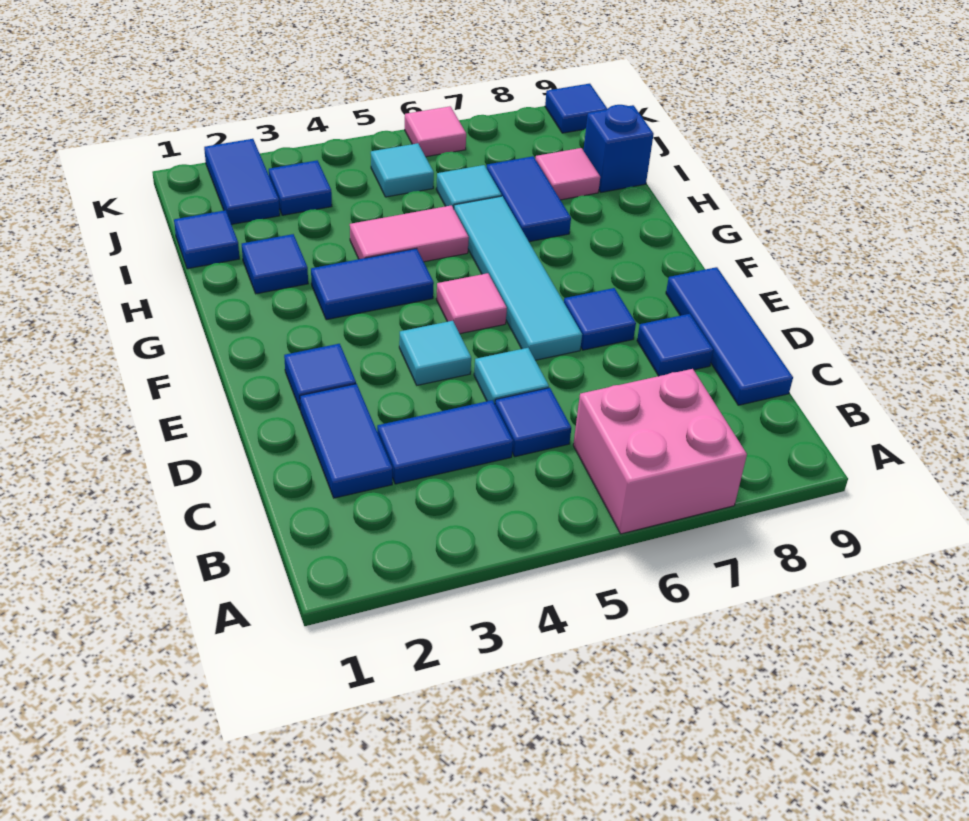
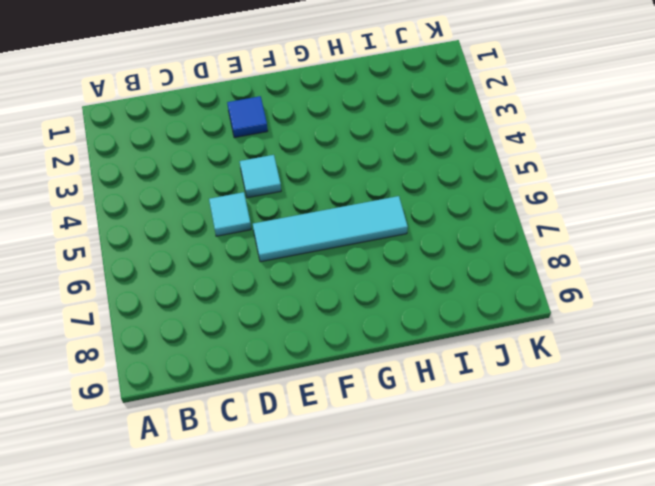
none -> pink brick A6:B7 level 1
none -> blue tile C2:D2 level 1
none -> blue tile C3:C4 level 1

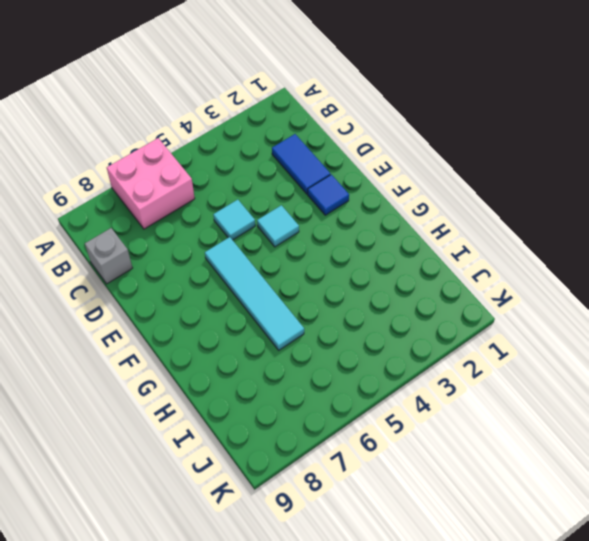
grey brick C9 level 1 -> blue tile C9:E9 level 1
none -> blue tile C3:C4 level 1
none -> blue tile C5 level 1
none -> blue tile D8 level 1

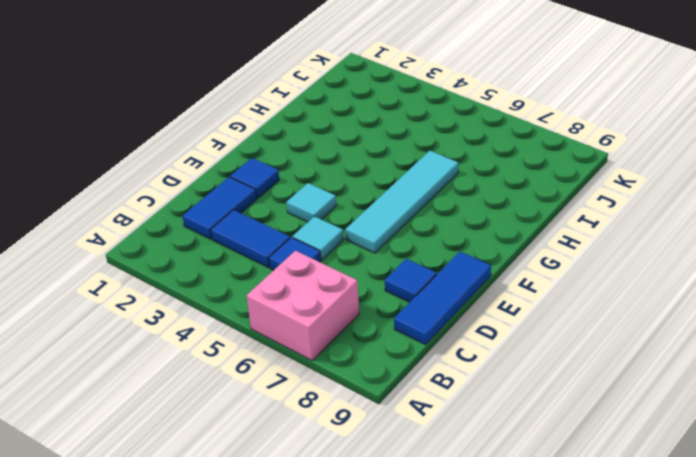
none -> blue tile E7 level 1
none -> pink tile F5 level 1
none -> blue tile G3:G4 level 1

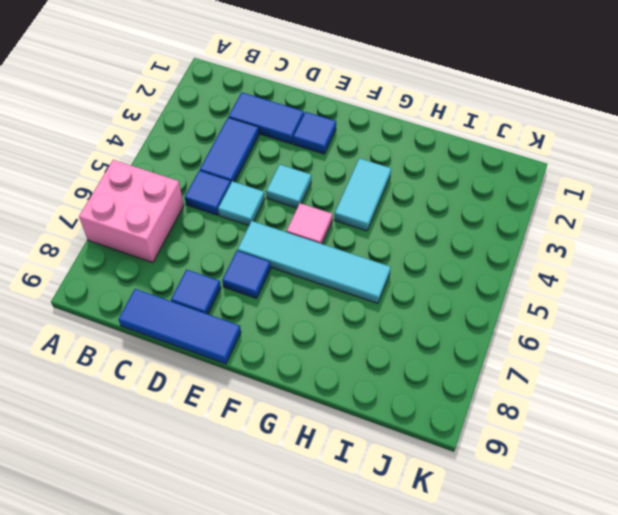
cyan tile G3:G4 level 1 -> blue tile G3:G4 level 1
none -> blue tile H2 level 1
none -> pink tile H4:H5 level 1
none -> blue tile H7:I7 level 1

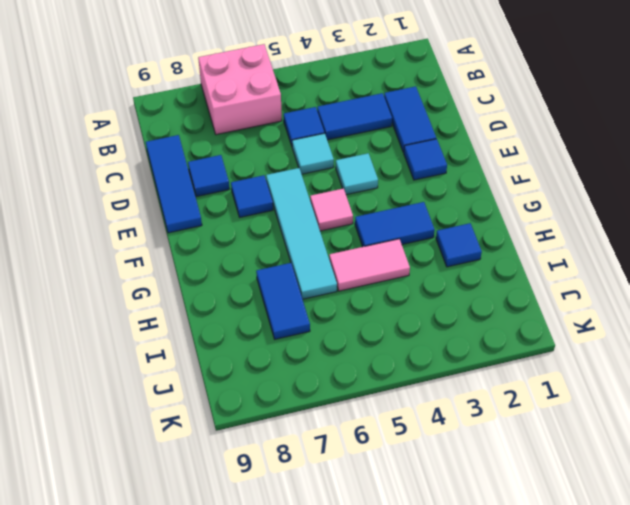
none -> blue tile I1 level 1
none -> cyan tile I6 level 1
none -> pink tile I8 level 1

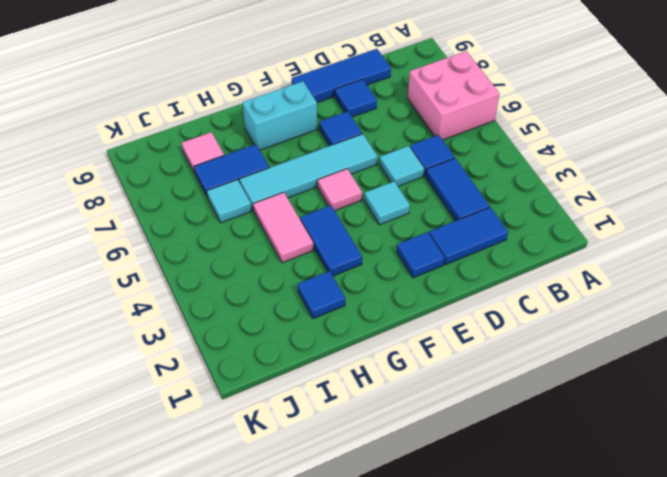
cyan brick F8:G8 level 1 -> none
none -> blue tile I1 level 1
none -> blue brick I9 level 1
none -> blue tile J2:K2 level 1

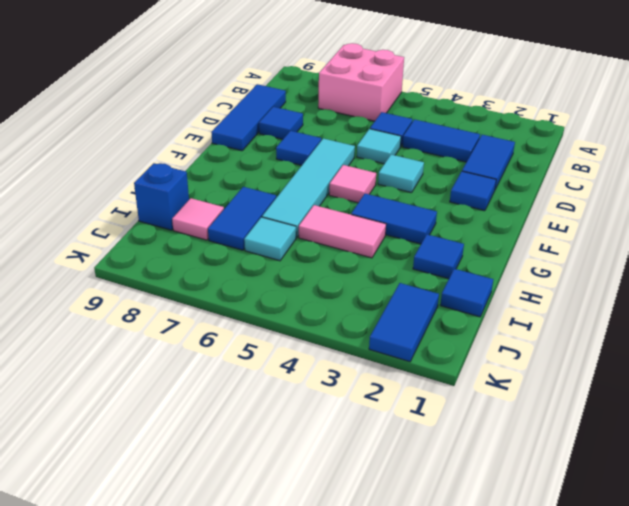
none -> blue tile J3 level 1
none -> cyan tile J5 level 1
none -> pink tile K6 level 1

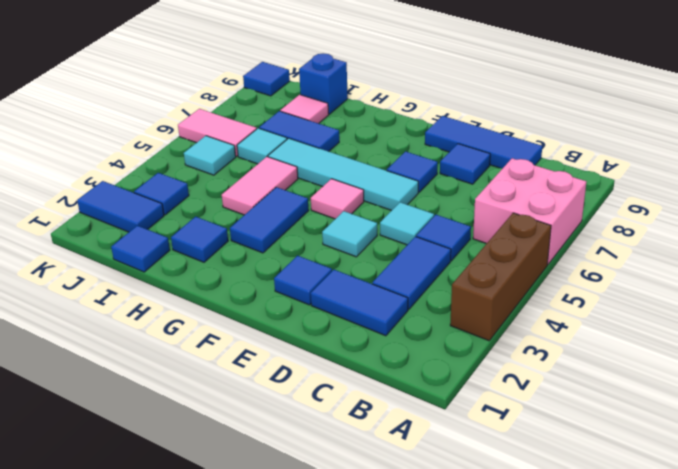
brown brick A3:A5 level 1 -> none
pink tile J6:K6 level 1 -> pink tile K6 level 1

